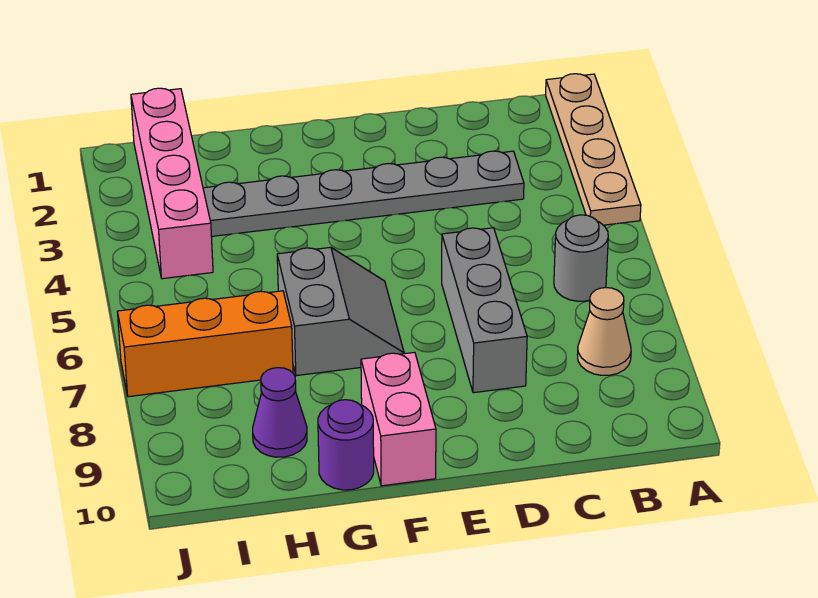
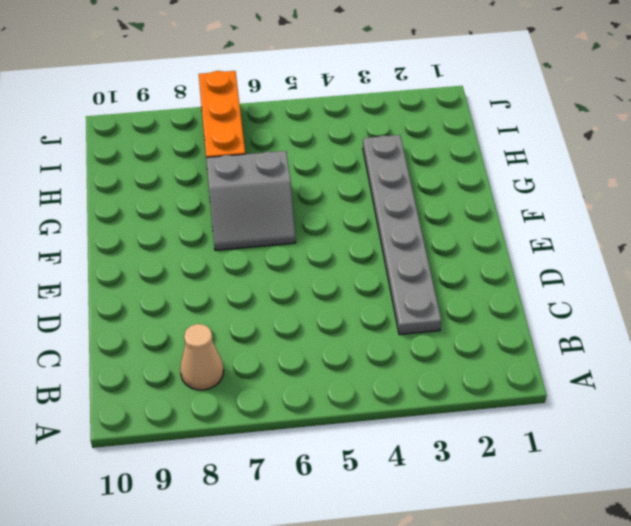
none -> tan plate A1:A4 level 1
none -> grey round brick B6 level 1

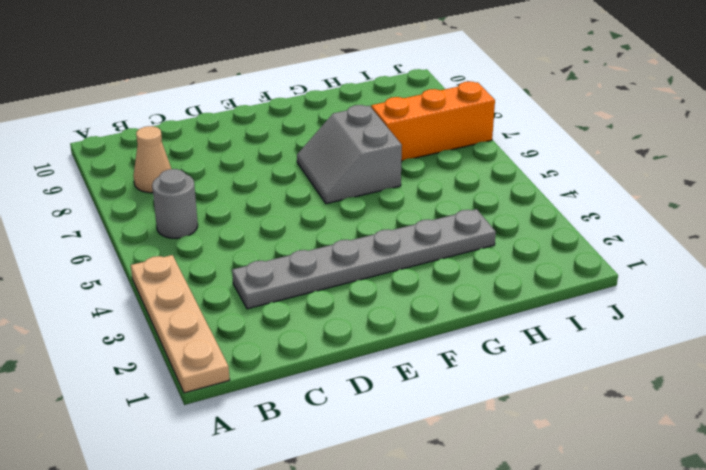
none -> grey brick D6:D8 level 1
none -> pink brick F9:F10 level 1

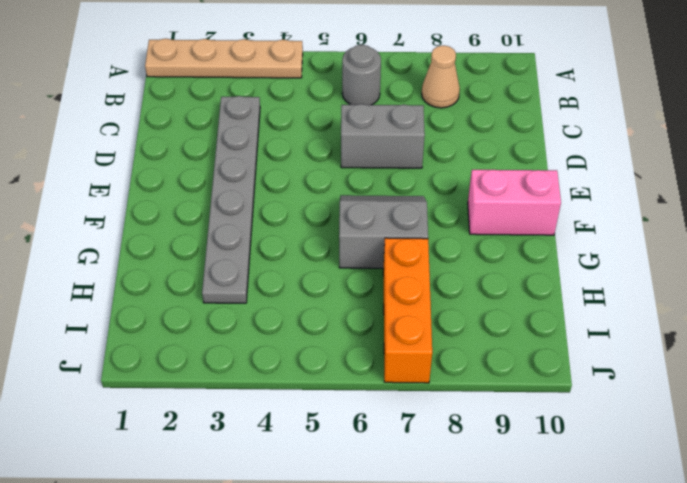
grey brick D6:D7 level 1 -> grey brick D6:D8 level 1
none -> purple round brick G10 level 1
none -> purple cone H9 level 1

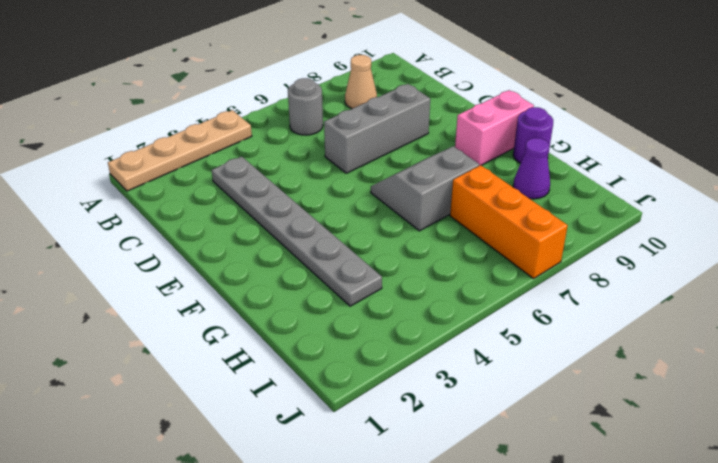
none -> pink brick I1:I4 level 1

